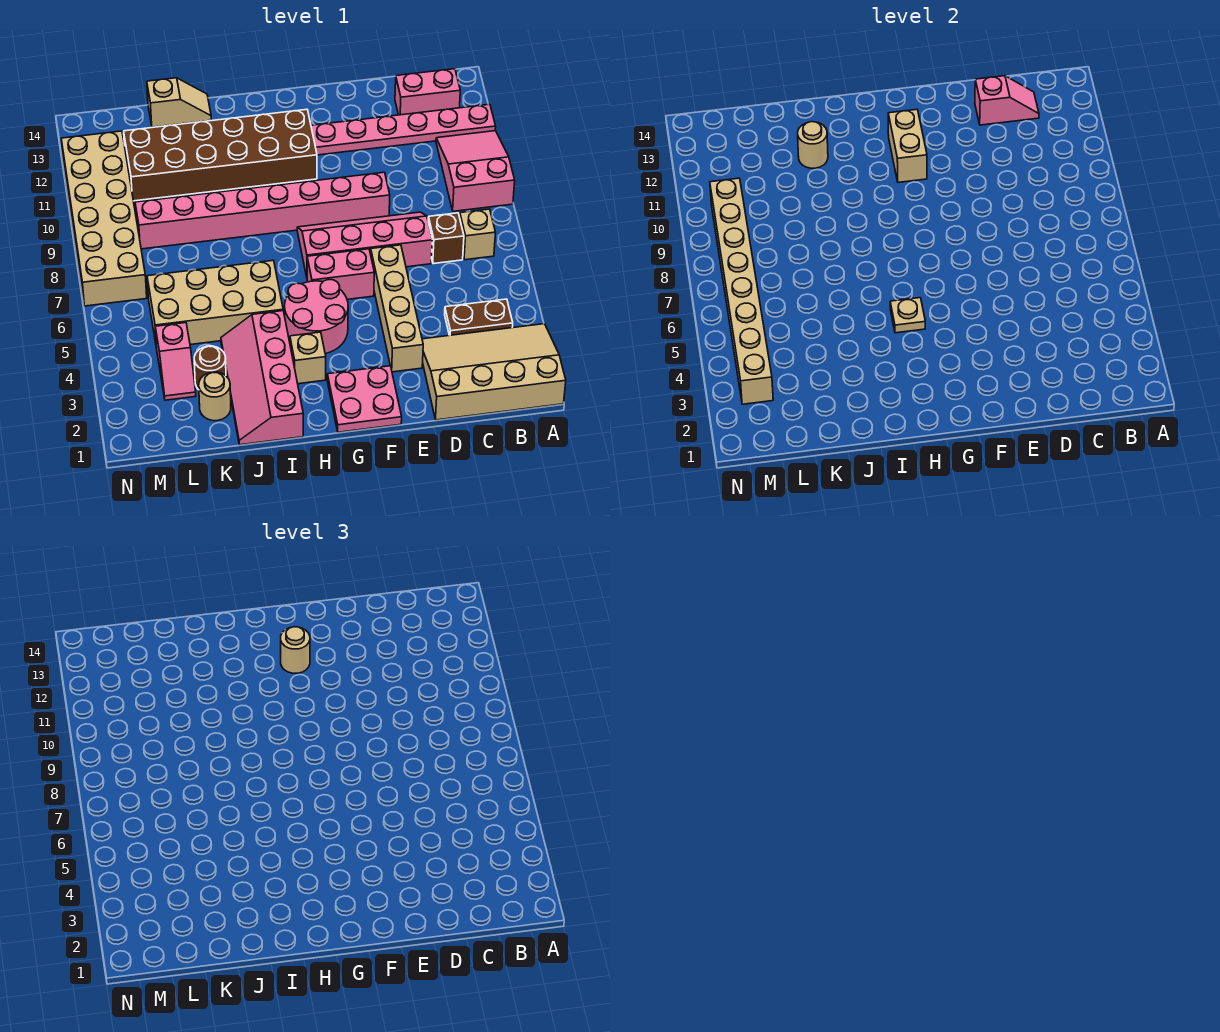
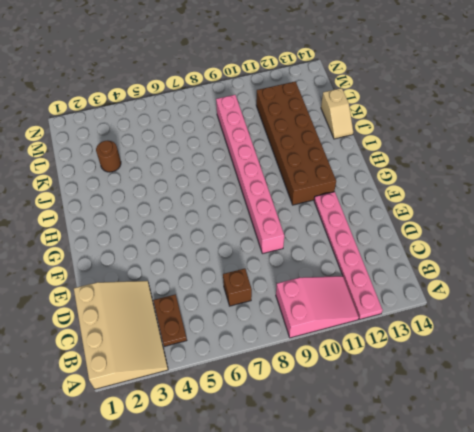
none -> tan brick B7 level 1
none -> pink brick B13:C13 level 1
none -> pink slope D7:G8 level 1 top 7

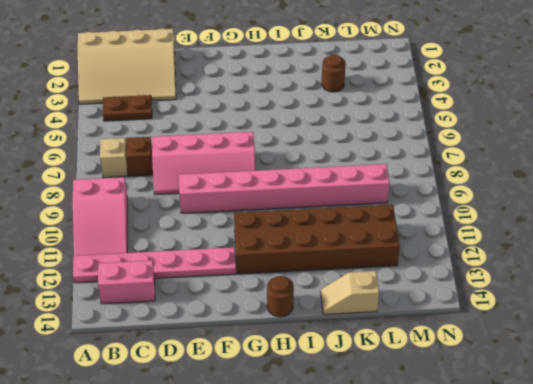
brown round brick H14 level 1 -> none
none -> tan brick E3:E6 level 1
none -> pink plate F1:G2 level 1
none -> pink brick F6:G6 level 1

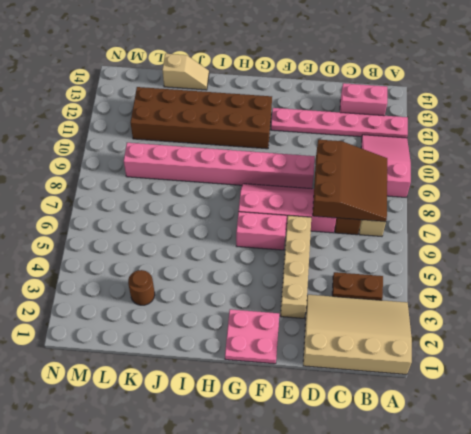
brown slope B7:D9 level 2 top D -> none
none -> pink round brick G4:H5 level 1
none -> tan brick H3 level 1
none -> pink slope I1:J4 level 1 top I

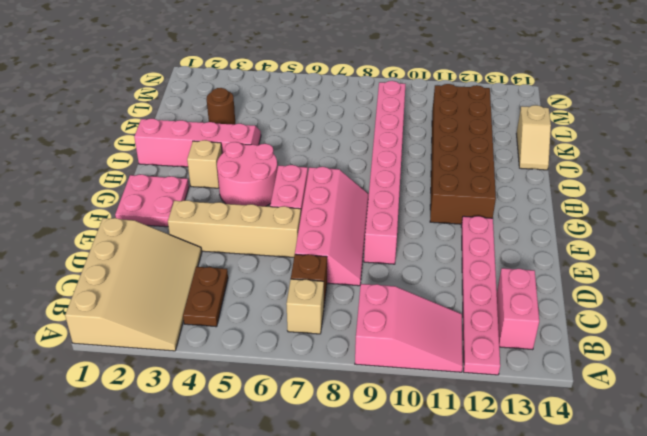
none -> tan brick I5:L6 level 1
none -> tan round brick K2 level 1
none -> pink slope L3:L4 level 1 top 4

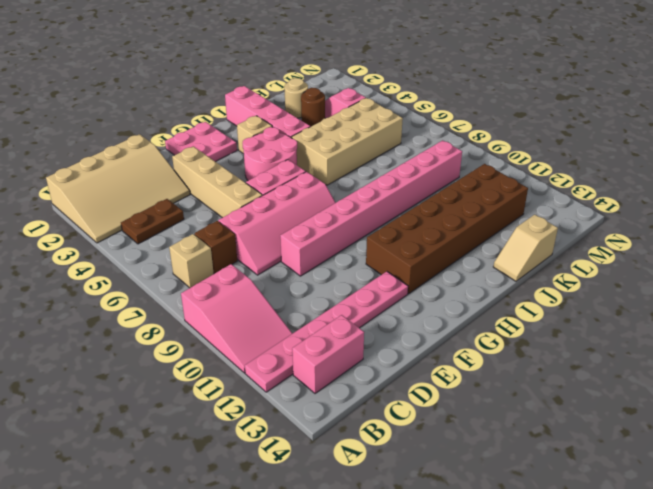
none -> tan brick M7:N12 level 1
none -> pink slope C13:D13 level 2 top D
none -> tan brick G11:G12 level 2

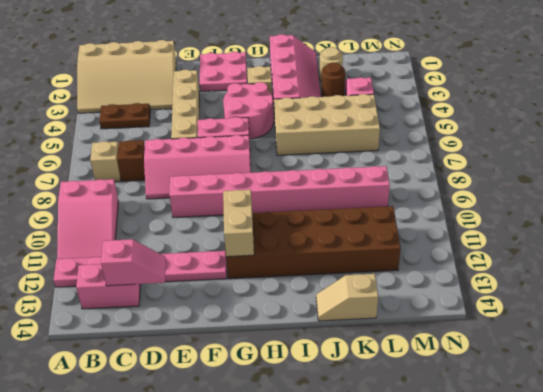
pink slope C13:D13 level 2 top C -> pink slope C13:D13 level 2 top D
none -> tan brick M7:N12 level 1
none -> tan plate H5 level 2
none -> tan round brick J12 level 2

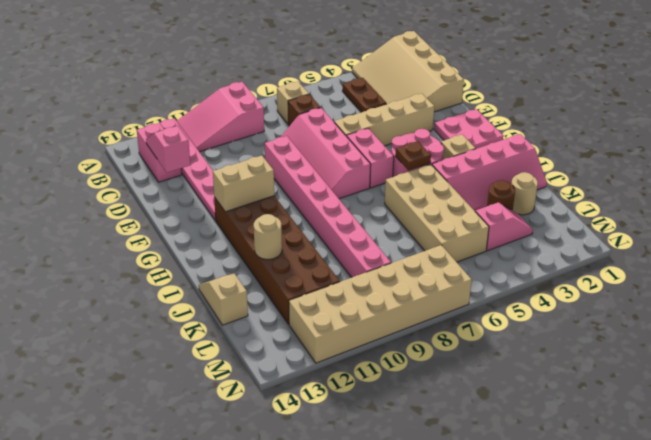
brown plate H5 level 2 -> tan plate H5 level 2
none -> tan brick M3:M10 level 2
none -> tan round brick G12 level 3

